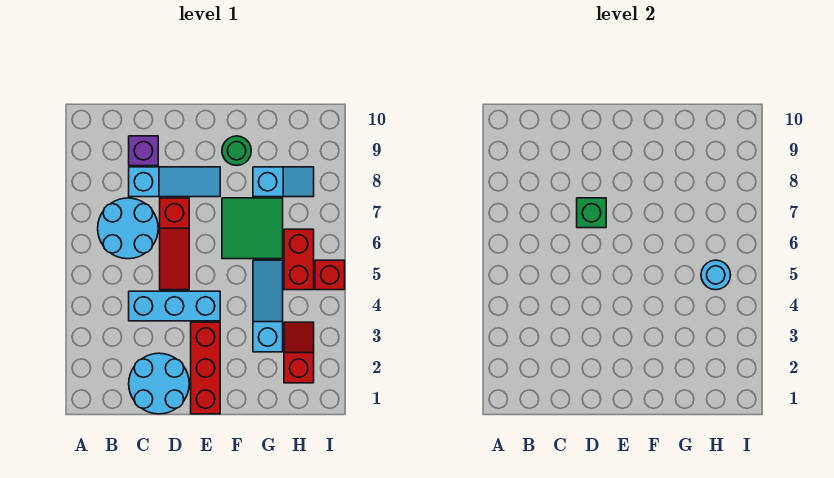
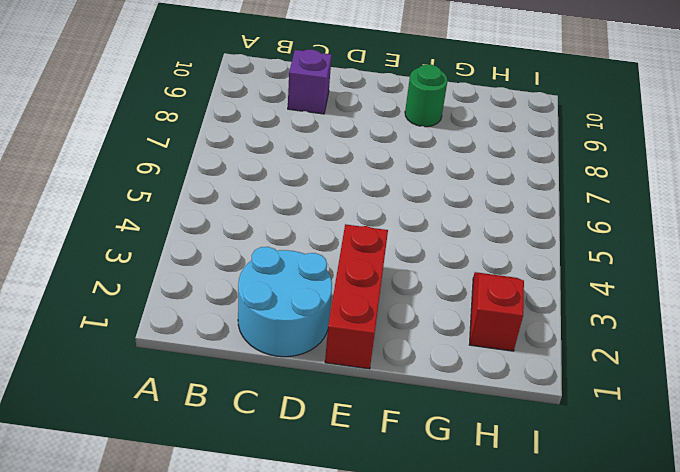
none -> cyan round brick B6:C7 level 1
none -> cyan brick C4:E4 level 1
none -> cyan slope C8:E8 level 1 top C

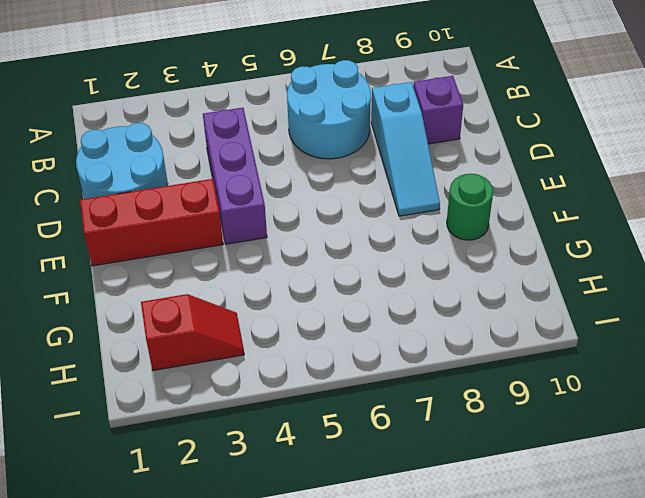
purple brick C4:E4 level 1 -> cyan brick C4:E4 level 1
none -> red slope D5:D7 level 1 top 7
none -> green tile F6:G7 level 1
none -> cyan slope G3:G5 level 1 top 3

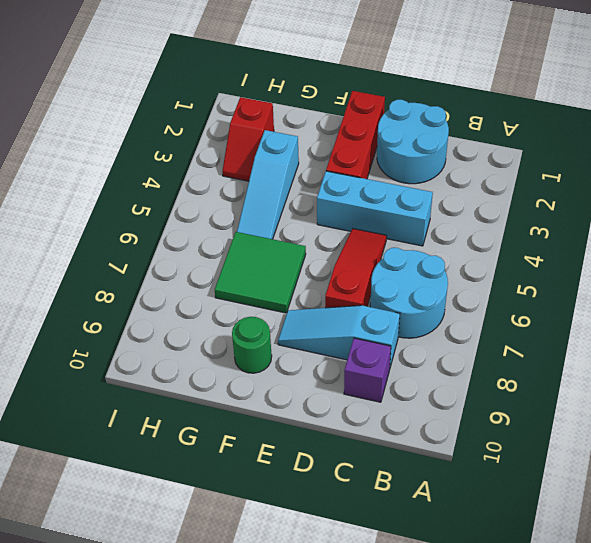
none -> cyan slope G8:H8 level 1 top G
none -> red brick H5:H6 level 1
none -> red brick I5 level 1

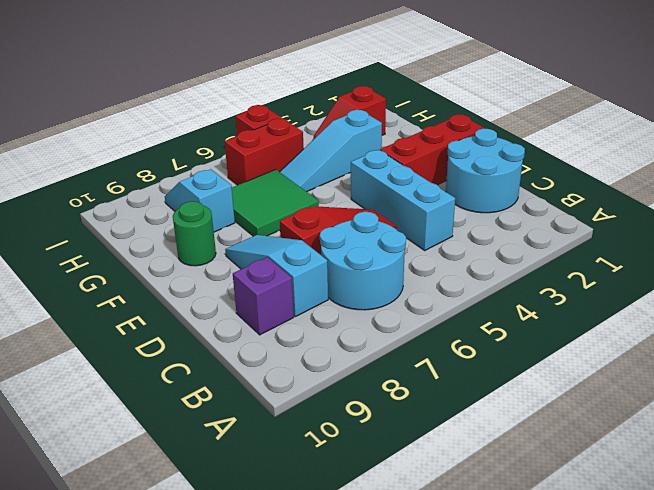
none -> green brick D7 level 2
none -> cyan round brick H5 level 2

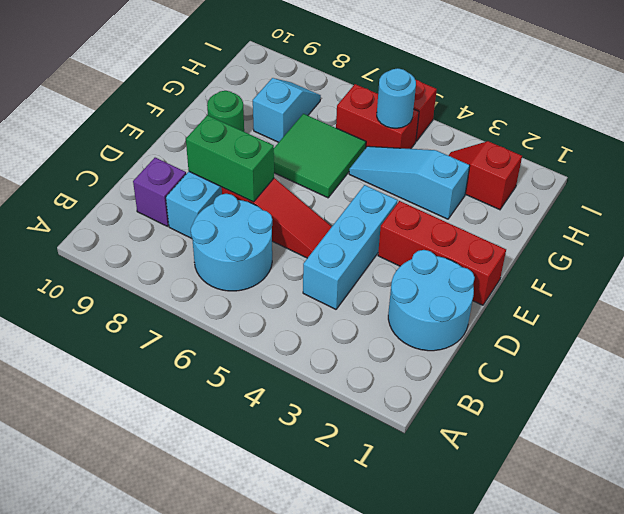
green brick D7:D8 level 2 -> green brick D7 level 2

